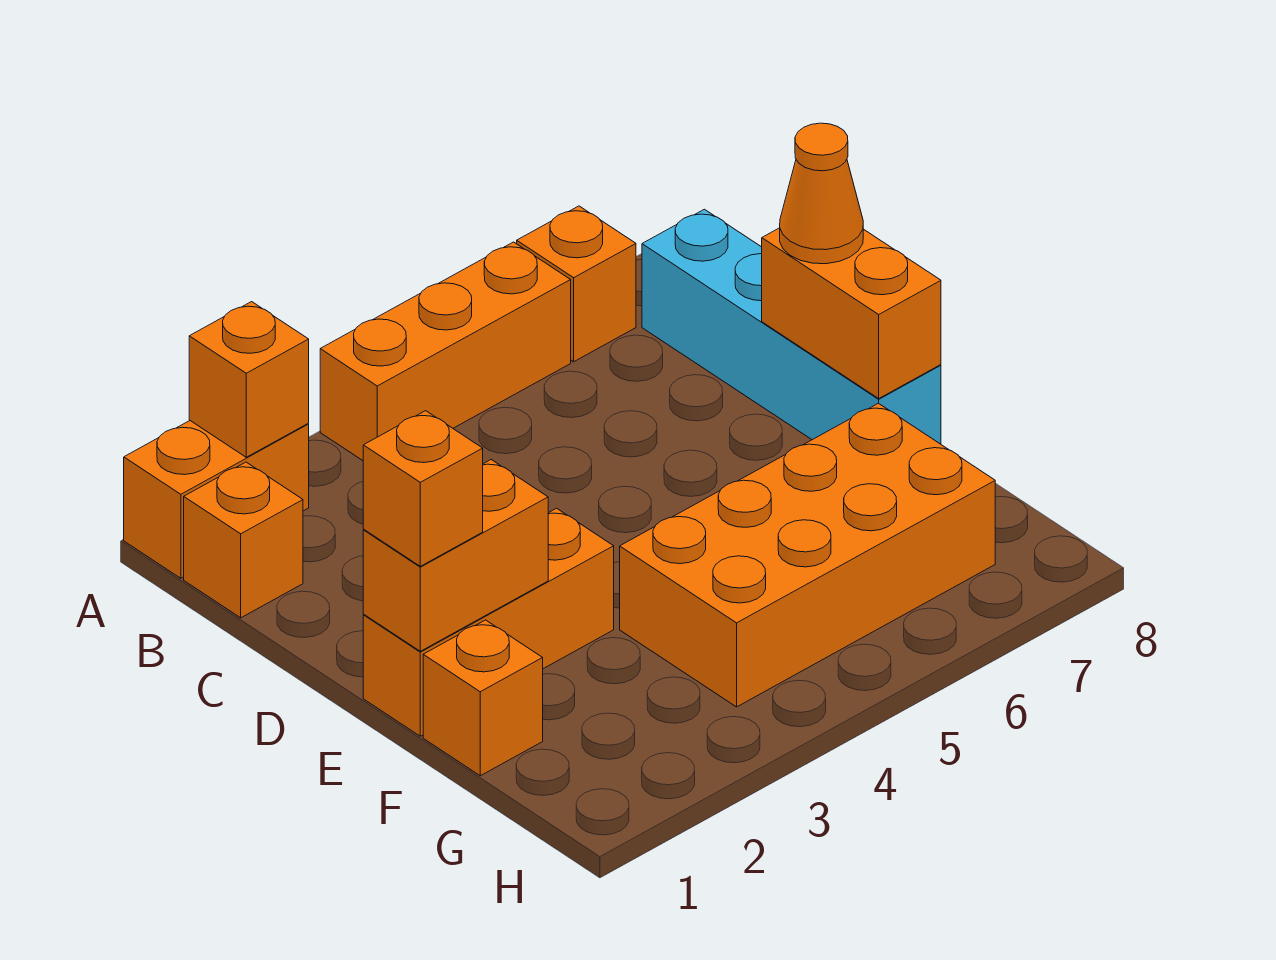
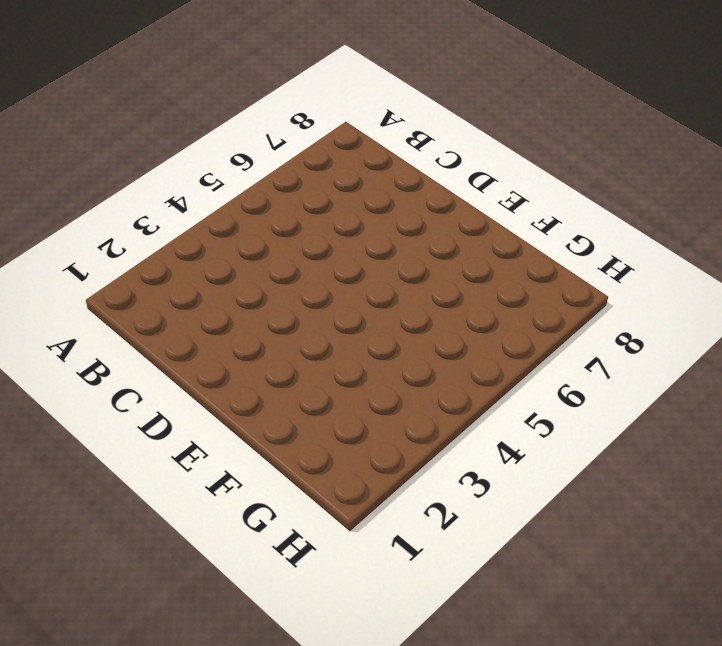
none -> orange brick A1:A2 level 1
none -> orange brick A4:A6 level 1
none -> orange brick A7 level 1

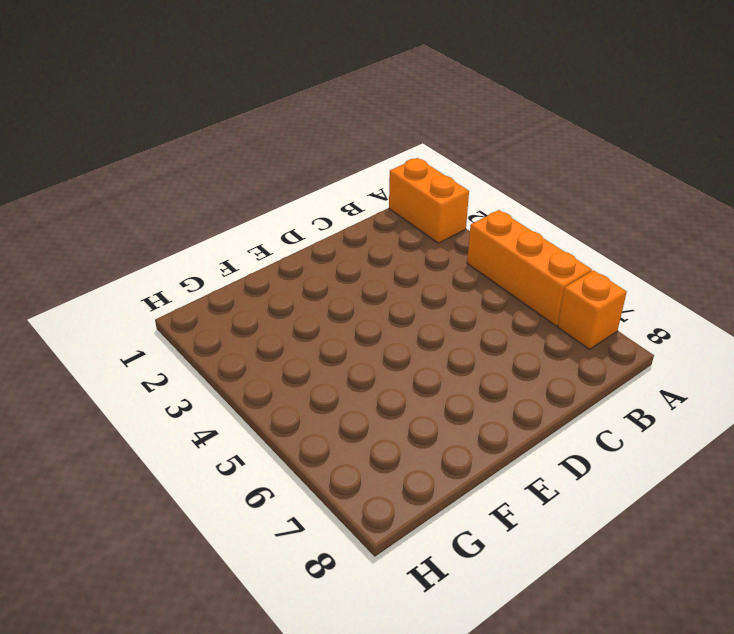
none -> orange brick B1 level 1
none -> cyan brick B8:E8 level 1
none -> orange brick E1:E3 level 1

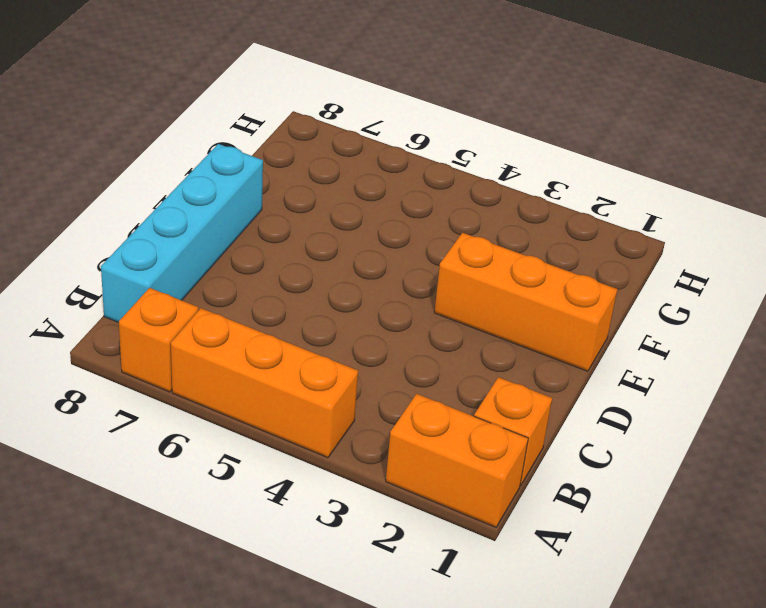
none -> orange brick F1 level 1
none -> orange brick F4:G7 level 1
none -> orange brick A2 level 2

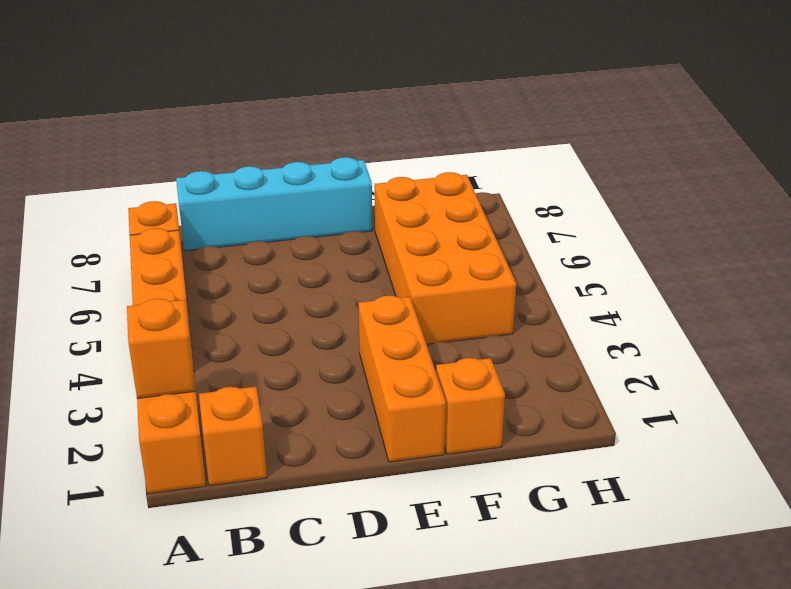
none -> orange brick D8:E8 level 2
none -> orange brick E1:E2 level 2
none -> orange cone D8 level 3

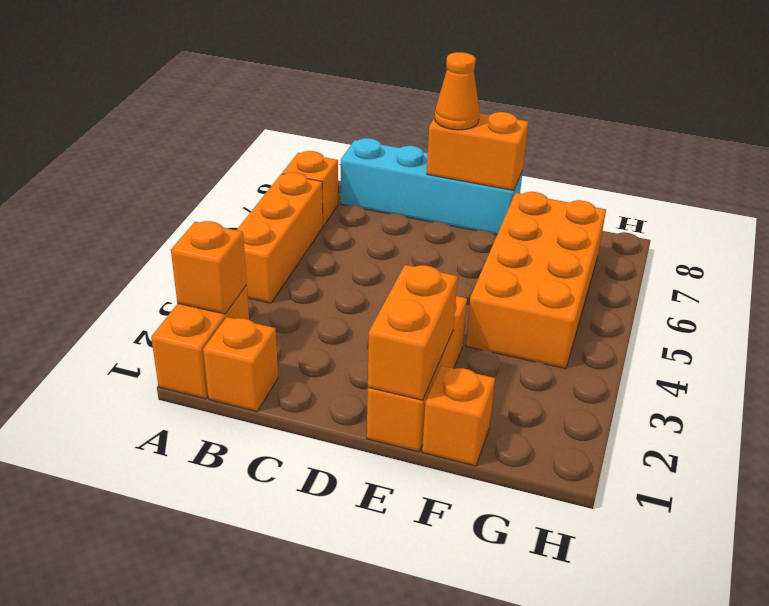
none -> orange brick E1 level 3

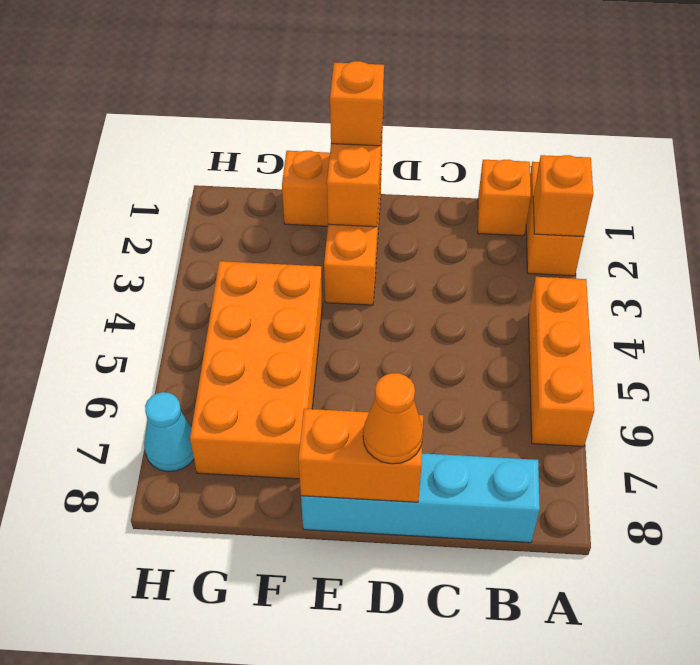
cyan cone H7 level 1 -> none
none -> orange brick A7 level 1

